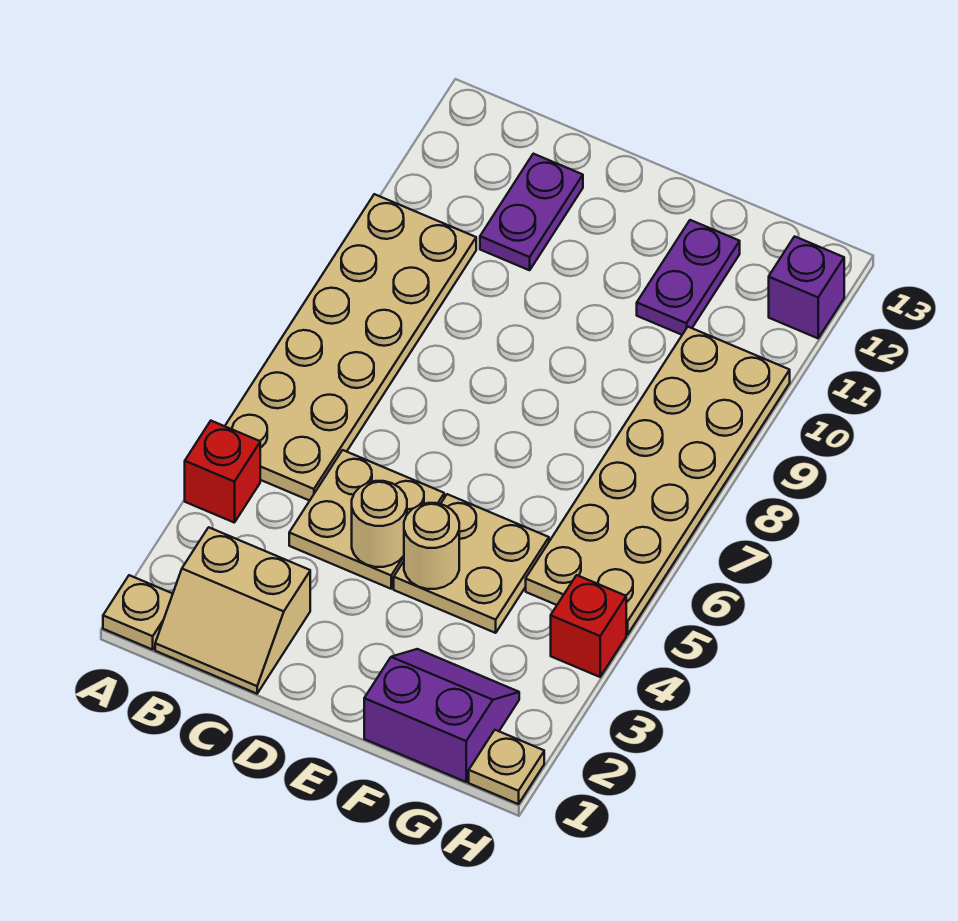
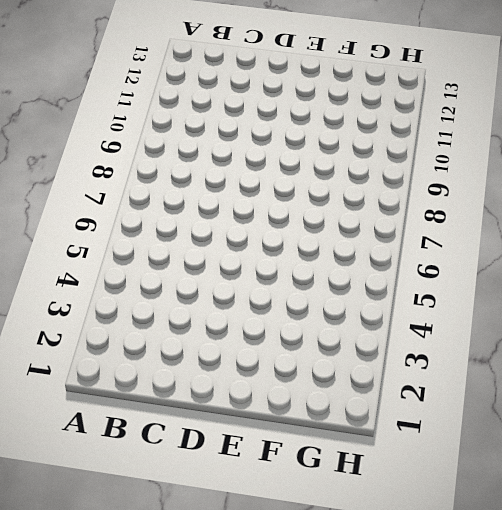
none -> tan plate A1 level 1
none -> red brick A4 level 1
none -> tan plate A5:B10 level 1

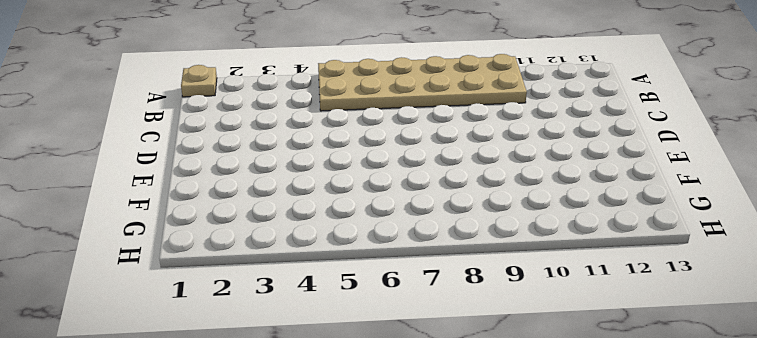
none -> red brick A4 level 1
none -> tan slope B1:C2 level 1 top 2
none -> tan plate C4:D5 level 1

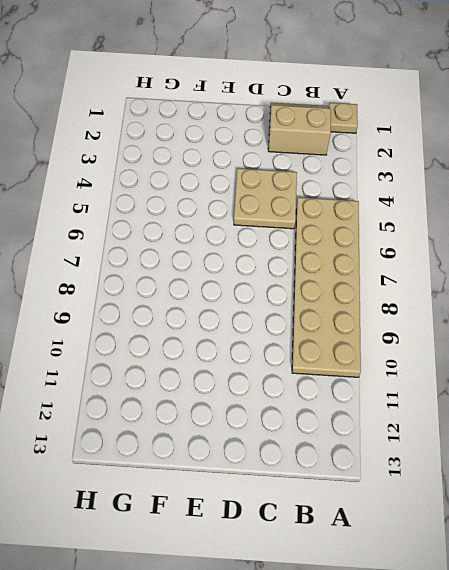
none -> red brick A4 level 1
none -> purple plate C11:C12 level 1
none -> tan plate E4:F5 level 1

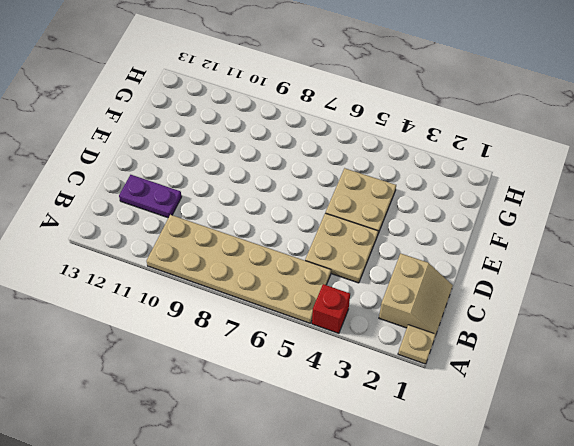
none -> purple slope F1:G2 level 1 top 1
none -> purple plate F11:F12 level 1
none -> tan plate G5:H10 level 1

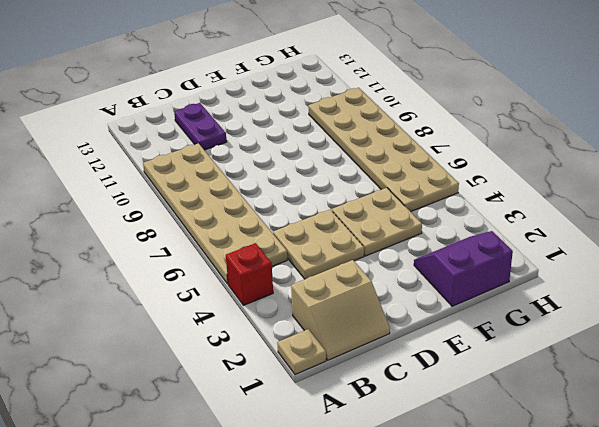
none -> purple plate F11:F12 level 1
none -> tan plate H1 level 1
none -> red brick H4 level 1

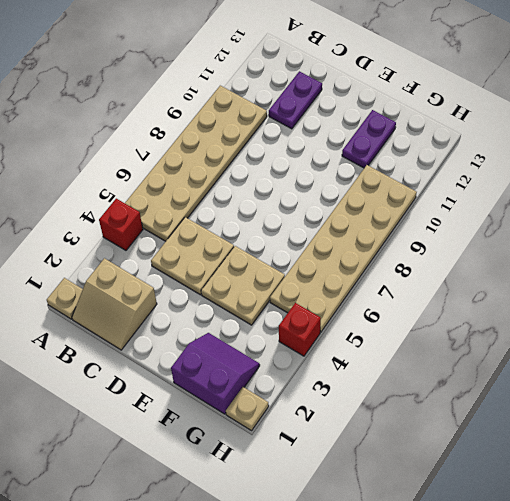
none -> purple brick H12 level 1
none -> tan round brick D4 level 2
none -> tan round brick E4 level 2

